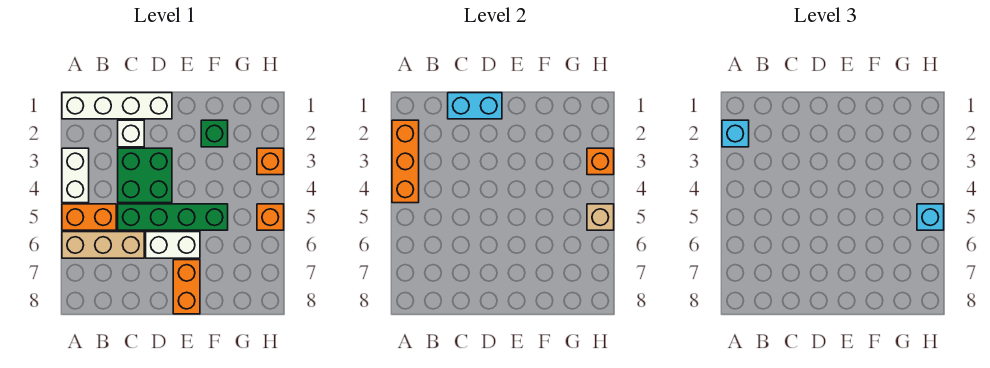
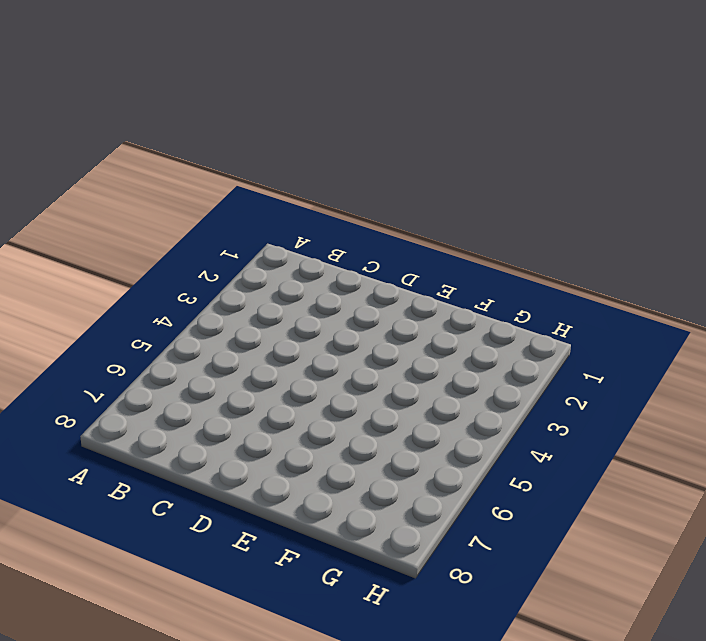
none -> white brick A1:D1 level 1
none -> white brick A3:A4 level 1
none -> orange brick A5:B5 level 1

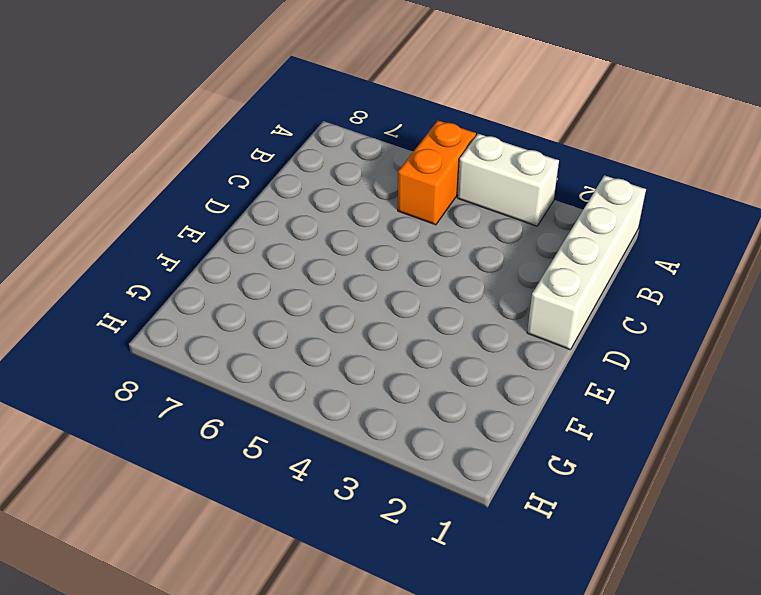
none -> tan brick A6:C6 level 1
none -> white brick C2 level 1
none -> green brick C3:D4 level 1

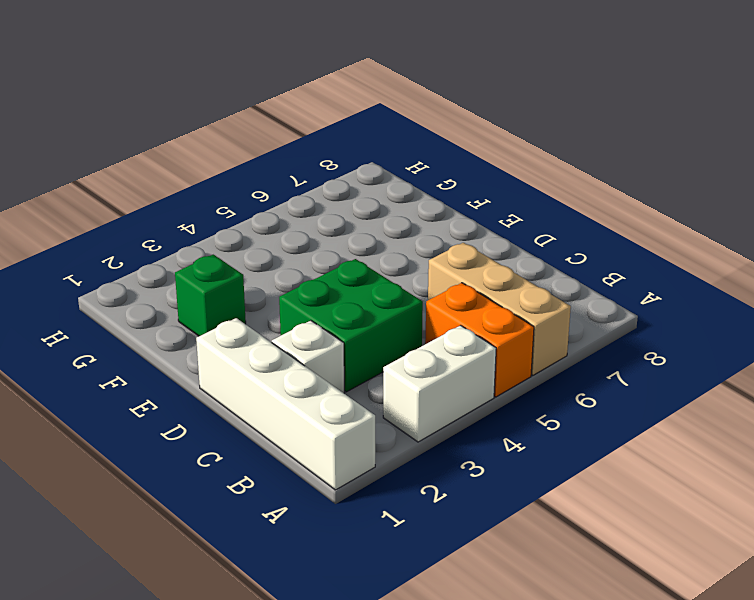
none -> green brick C5:F5 level 1
none -> white brick D6:E6 level 1
none -> orange brick E7:E8 level 1

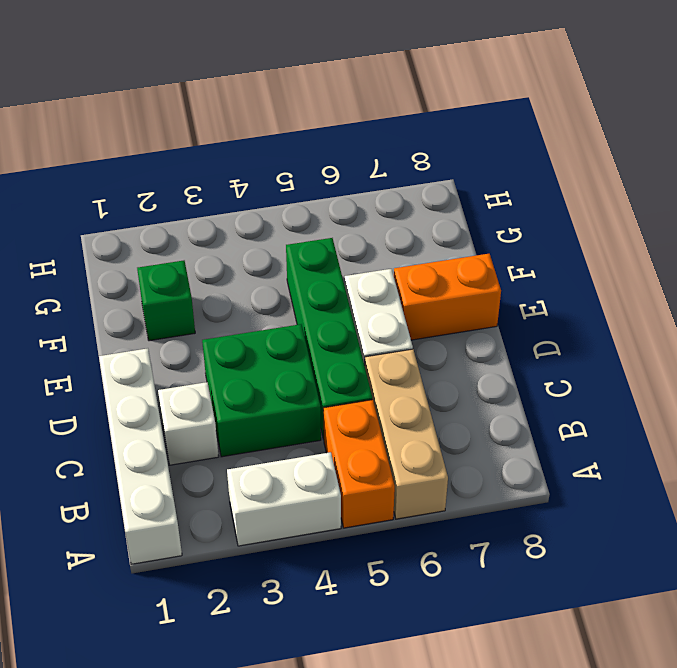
none -> orange brick H3 level 1
none -> orange brick H5 level 1
none -> orange brick A2:A4 level 2

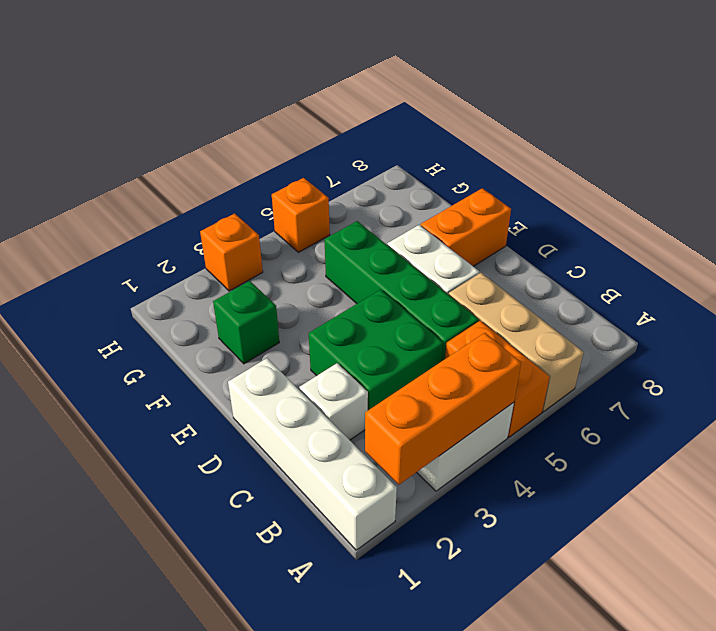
none -> cyan brick C1:D1 level 2
none -> orange brick H3 level 2
none -> tan brick H5 level 2

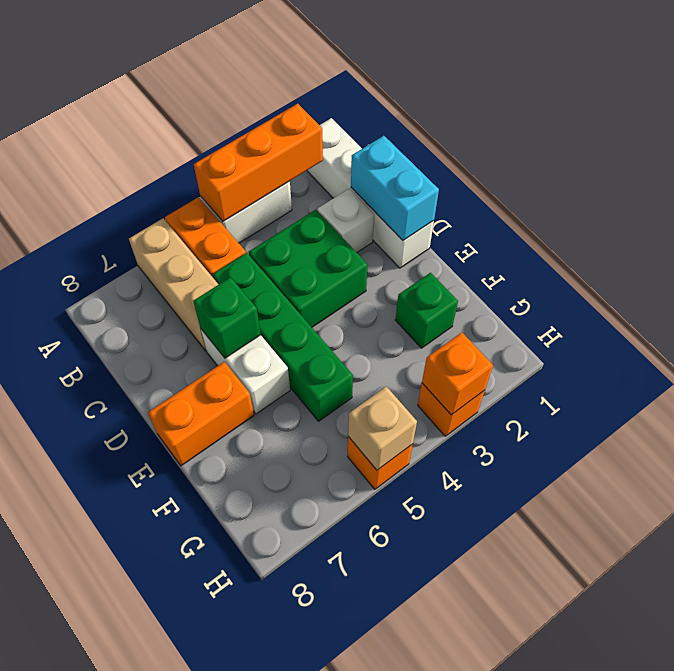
green brick D6 level 2 -> none
none -> cyan brick A2 level 3
none -> cyan brick H5 level 3

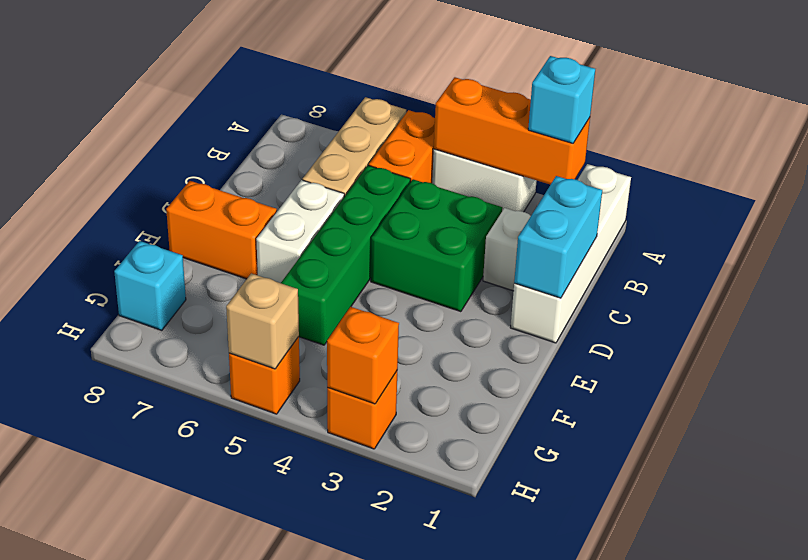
cyan brick G8 level 1 -> cyan brick H5 level 3
none -> green brick F2 level 1

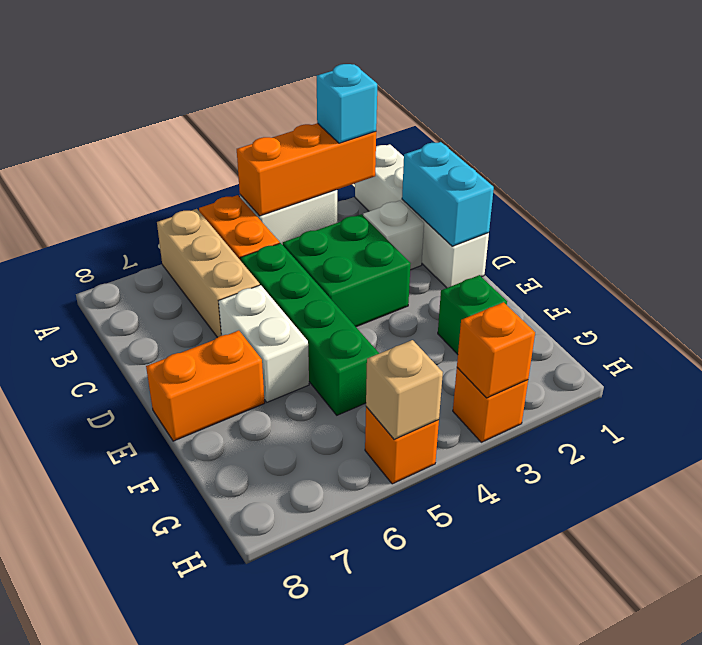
none -> cyan brick H5 level 3

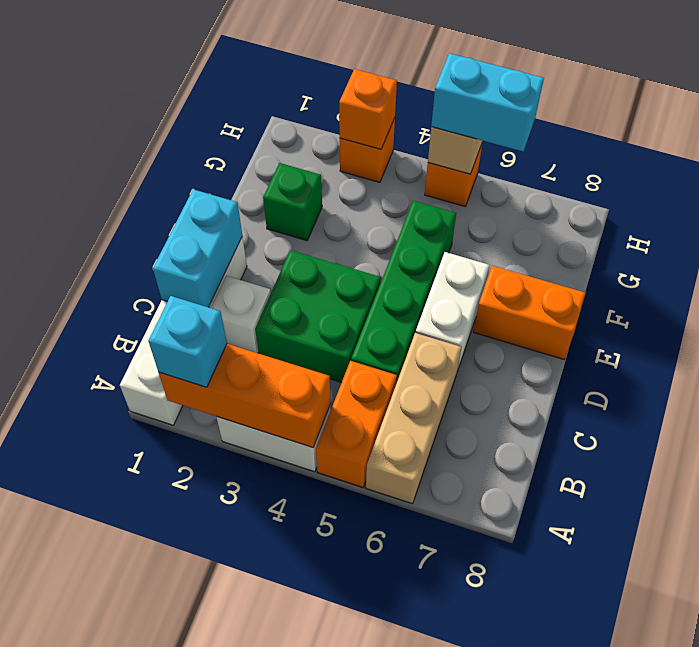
cyan brick H5:H6 level 3 -> cyan brick H5 level 3

